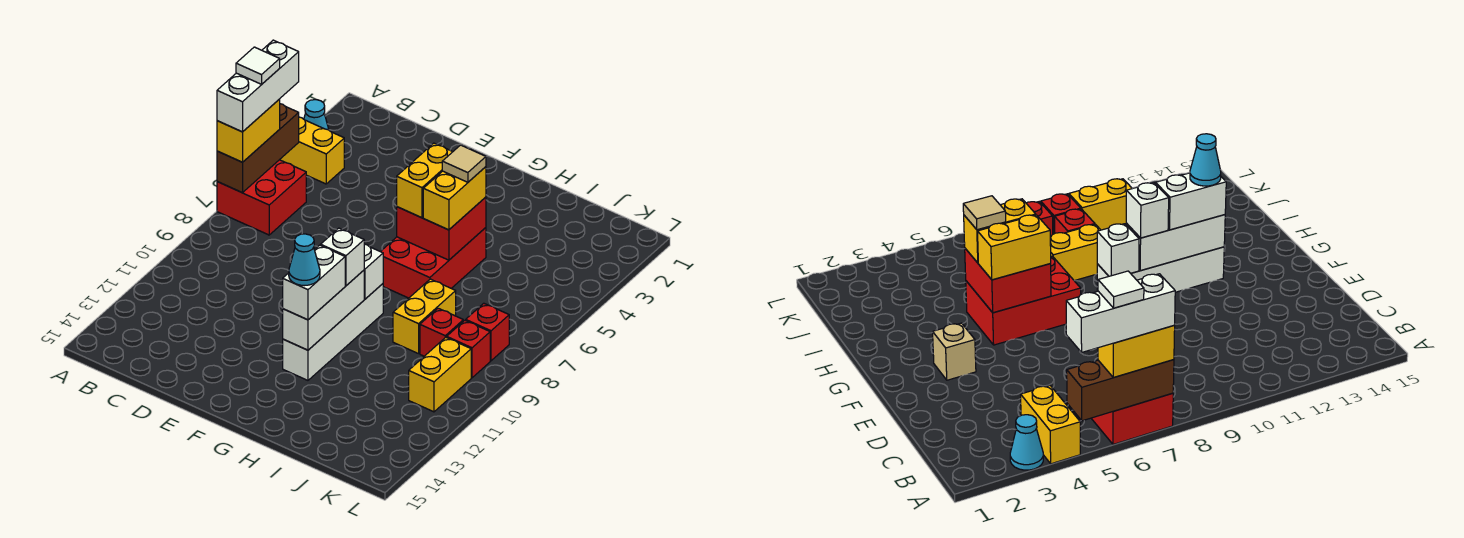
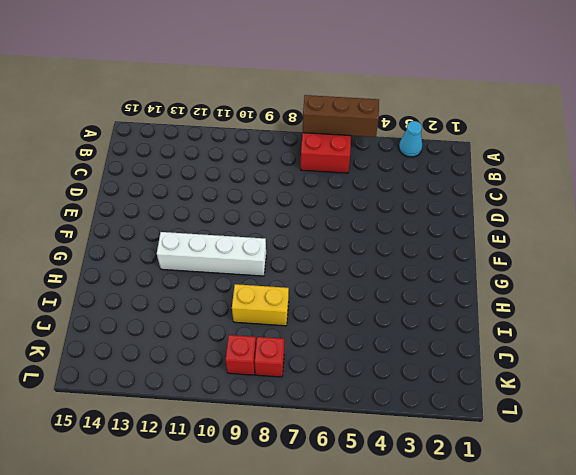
none -> yellow brick A4:B4 level 1
none -> tan brick F3 level 1
none -> red brick G5:H7 level 1

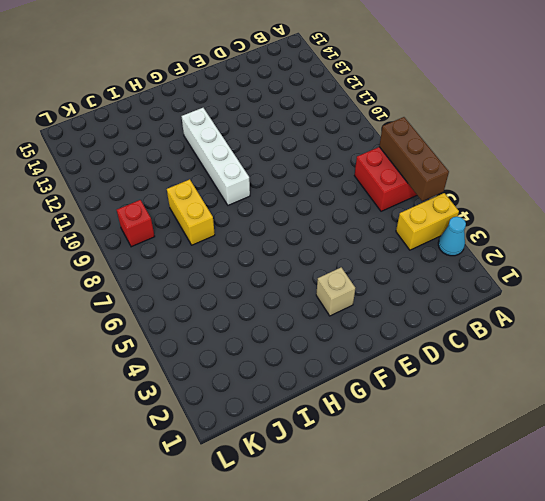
none -> red brick G5:H7 level 1
none -> red brick J9 level 1
none -> red brick K8 level 1

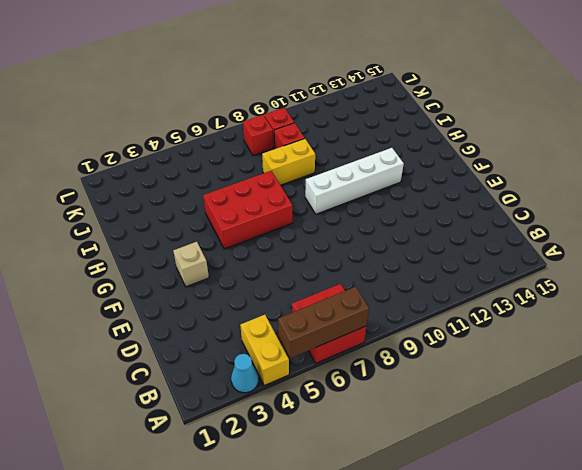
none -> yellow brick K10:K11 level 1
none -> red brick G5:H6 level 2
none -> white brick G9 level 2

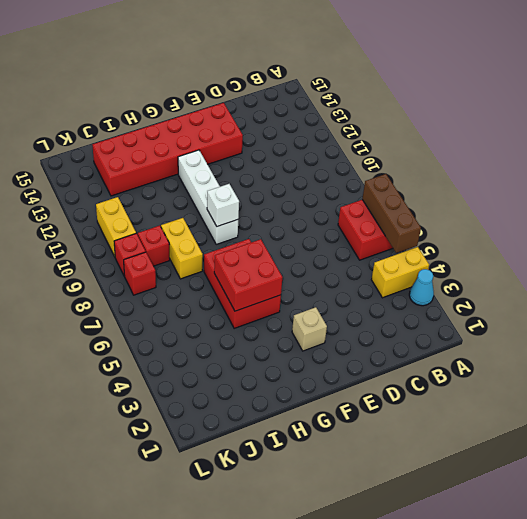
red brick E13:J14 level 1 -> none
none -> white brick G10:G12 level 2
none -> yellow brick A6:A7 level 3
none -> yellow brick G5:G6 level 3

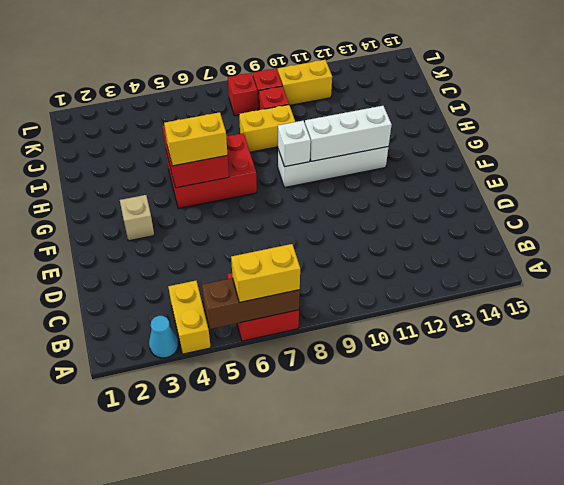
none -> white brick G10 level 3
none -> white brick G11:G12 level 3
none -> yellow brick H5:H6 level 3

